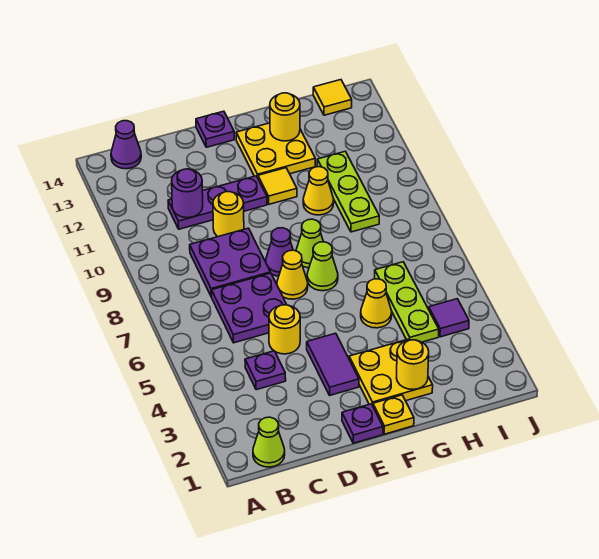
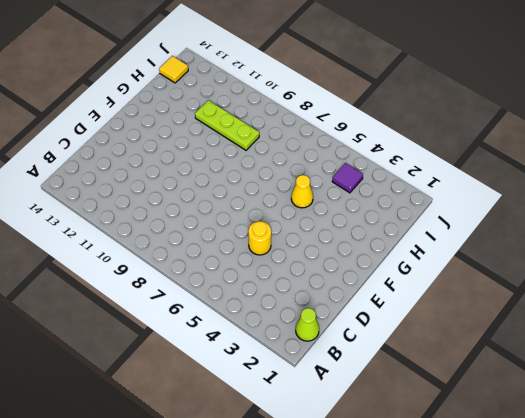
none -> purple cone B14 level 1
none -> purple plate C4 level 1
none -> purple plate C6:D7 level 1

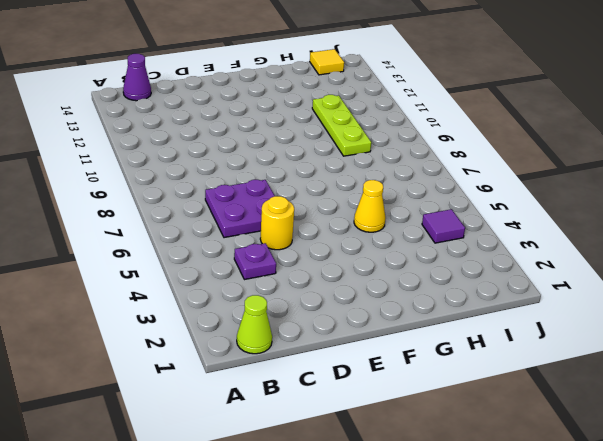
none -> purple plate C8:D9 level 1
none -> purple plate C11:E11 level 1
none -> yellow round brick D10 level 1

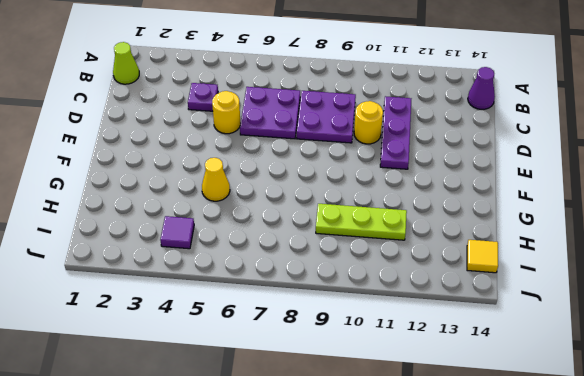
none -> purple plate E1 level 1
none -> purple tile E3:E4 level 1
none -> yellow cone E7 level 1

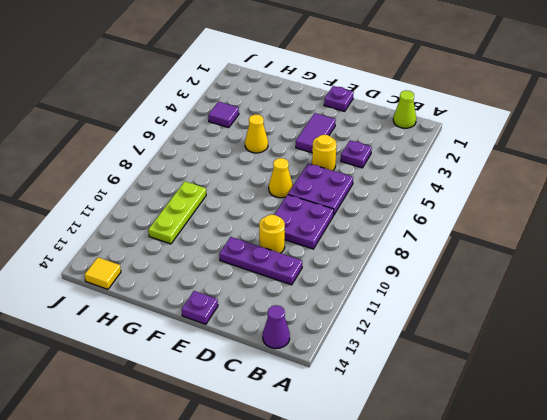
none -> purple cone E8 level 1
none -> yellow plate F1 level 1
none -> yellow plate F2:G3 level 1

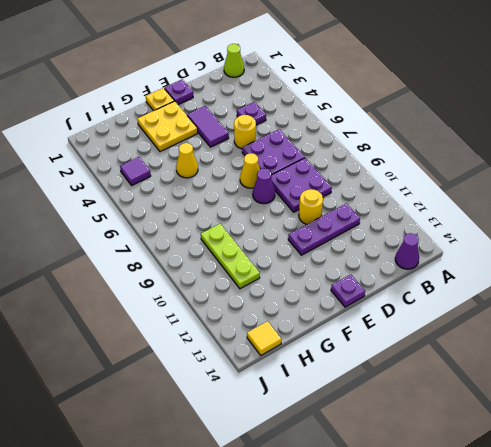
none -> lime cone F7 level 1
none -> lime cone F8 level 1
none -> yellow tile F11 level 1

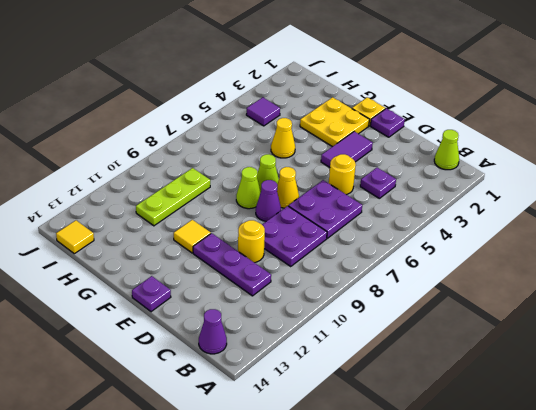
none -> yellow plate F12:G13 level 1
none -> yellow cone G10 level 1
none -> lime plate H4:H6 level 1

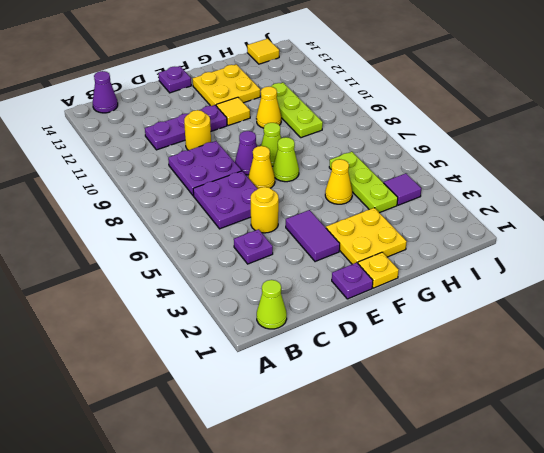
none -> purple round brick C11 level 2
none -> yellow round brick G2 level 2
none -> yellow round brick G13 level 2

